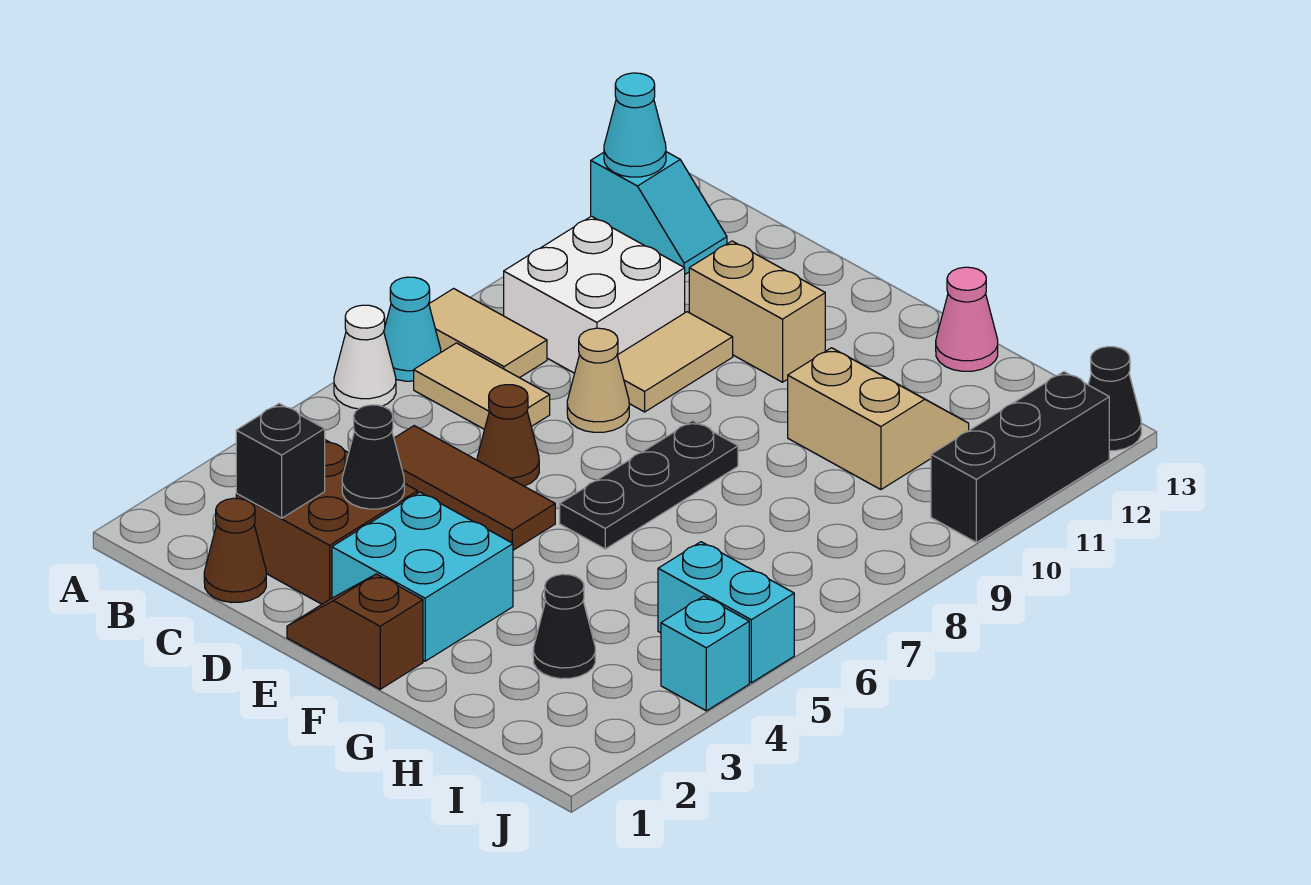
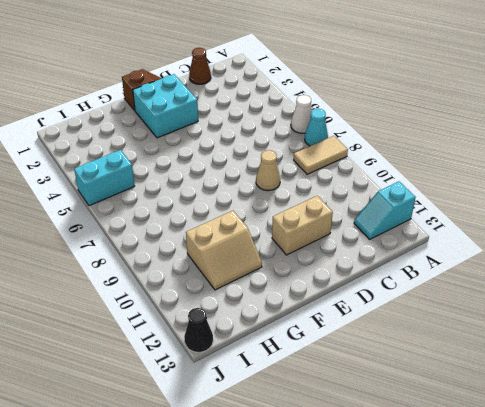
none -> tan tile B7:C7 level 1
none -> white brick B9:C10 level 1
none -> brown brick C2:D3 level 1

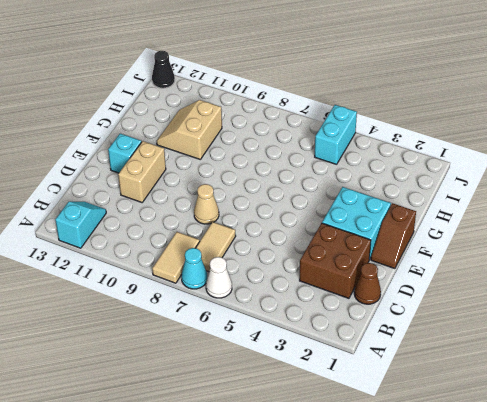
cyan brick E12 level 1 -> cyan brick J4 level 1
none -> white brick B9:C10 level 1
none -> brown tile C5:E5 level 1
none -> brown cone D6 level 1

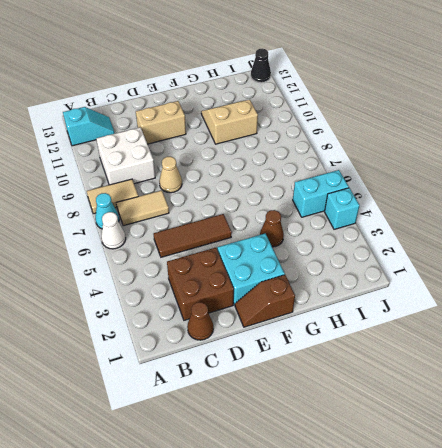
brown cone G4 level 1 -> brown cone D6 level 1
none -> tan tile D9:D10 level 1
none -> black plate F6:F8 level 1
none -> pink cone G13 level 1

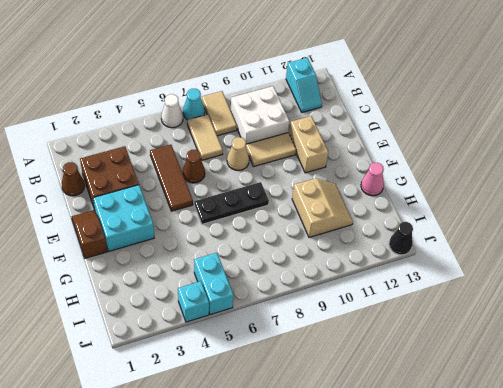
none -> black cone H3 level 1
none -> black brick J10:J12 level 1
none -> cyan cone A12 level 2

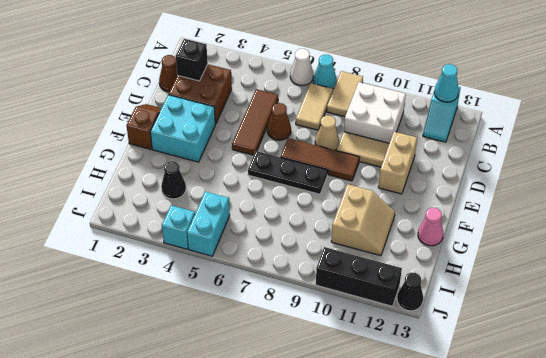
brown tile E7:E9 level 1 -> none
none -> black cone D3 level 2

